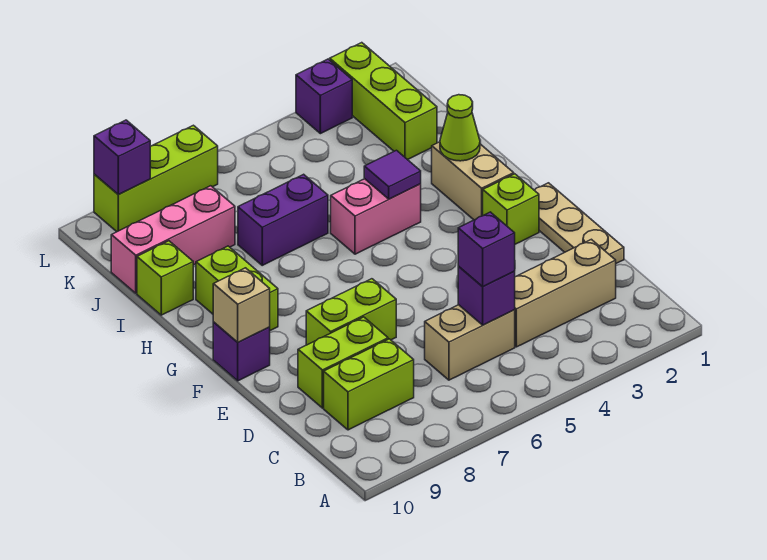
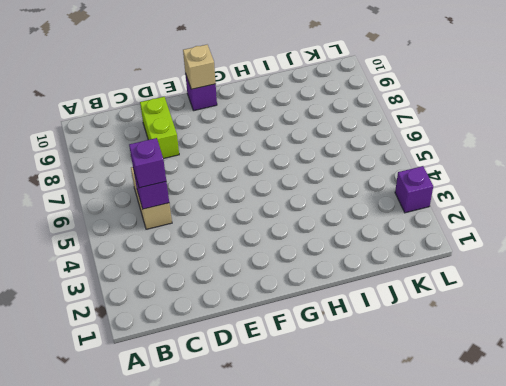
none -> tan brick C2:C4 level 1
none -> lime brick C8:C9 level 1
none -> tan plate D1:F1 level 1

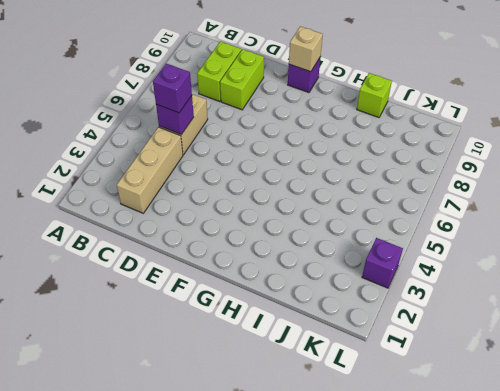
none -> tan plate D1:F1 level 1
none -> lime brick E7:E8 level 1
none -> lime brick F2 level 1

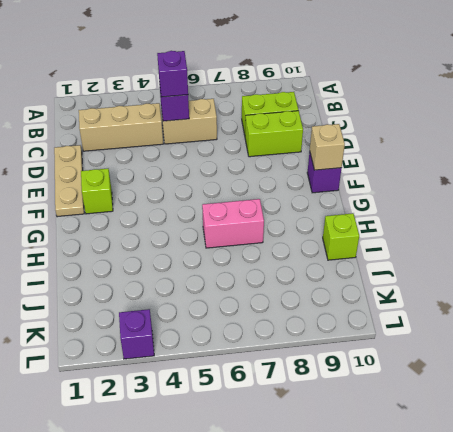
pink brick H6:H7 level 1 -> pink brick H4:H5 level 1
none -> lime brick E7:E8 level 1
none -> tan brick G2:H2 level 1
none -> lime brick G9:H9 level 1

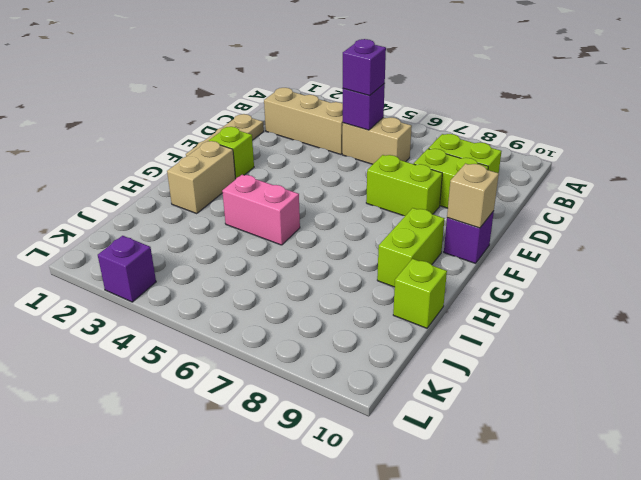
none -> purple brick I6:I7 level 1
none -> lime brick J2:L2 level 1
none -> pink brick J8:J10 level 1

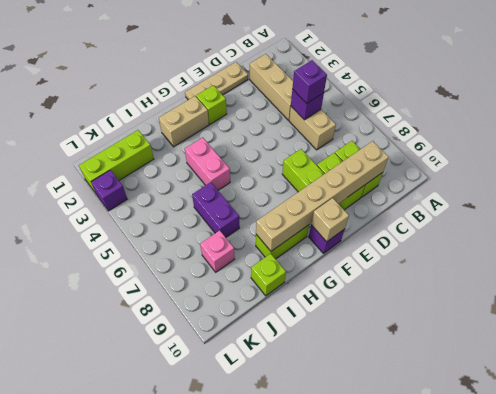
tan brick C9:H9 level 2 -> none
pink brick J8 level 1 -> pink brick J8:J10 level 1
none -> lime brick L7:L9 level 1
none -> lime cone H2 level 2
none -> purple tile H4 level 2

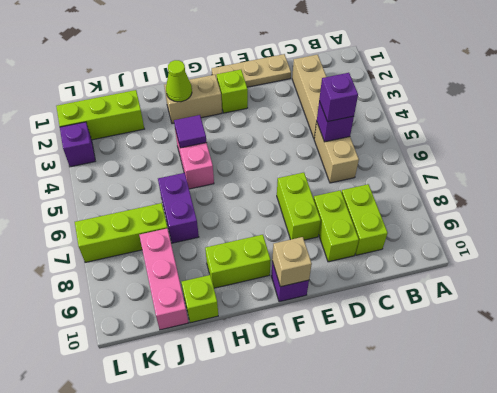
lime brick J7:L7 level 1 -> lime brick L7:L9 level 1
none -> purple brick L9 level 2

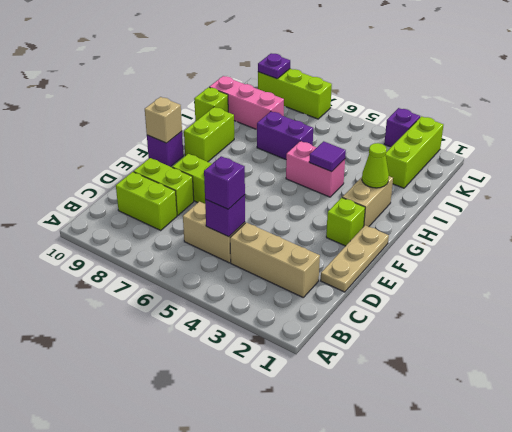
purple plate L9 level 2 -> purple brick L9 level 2

